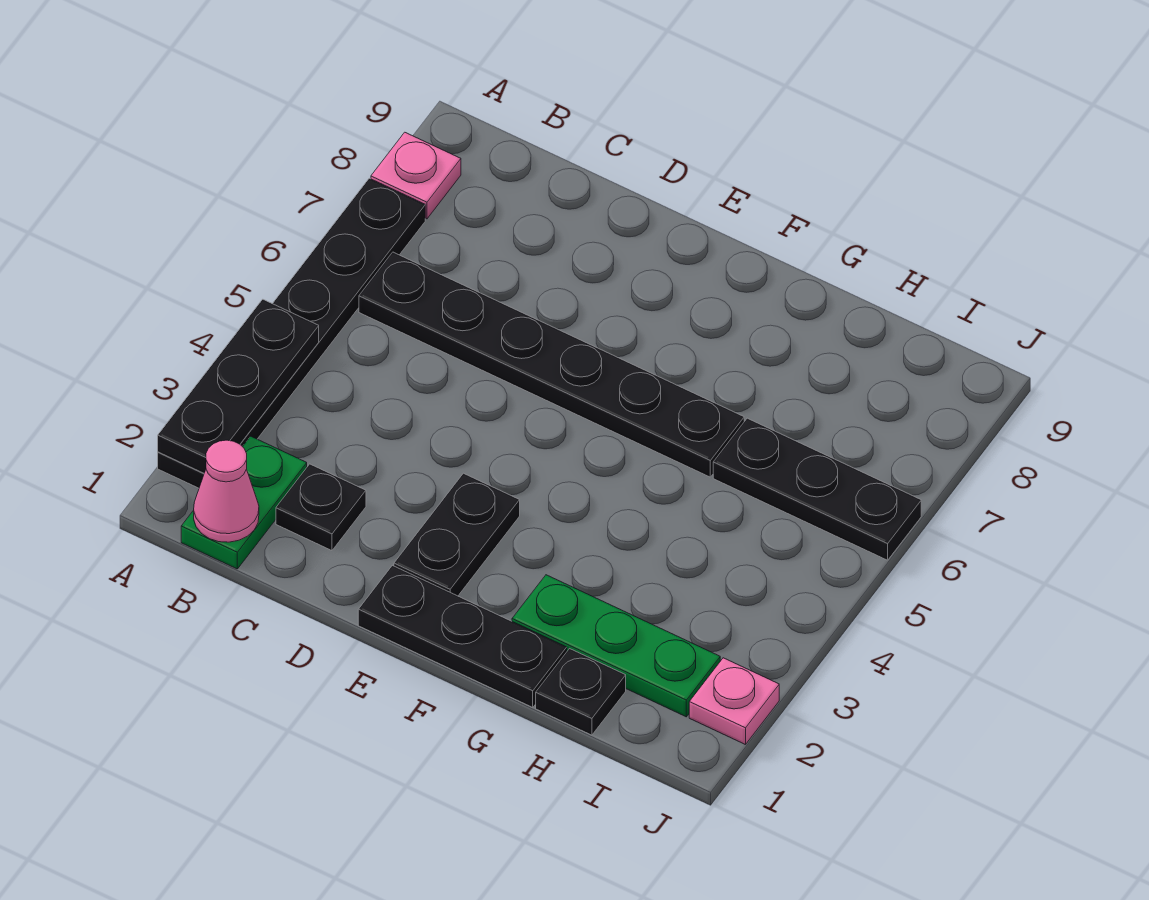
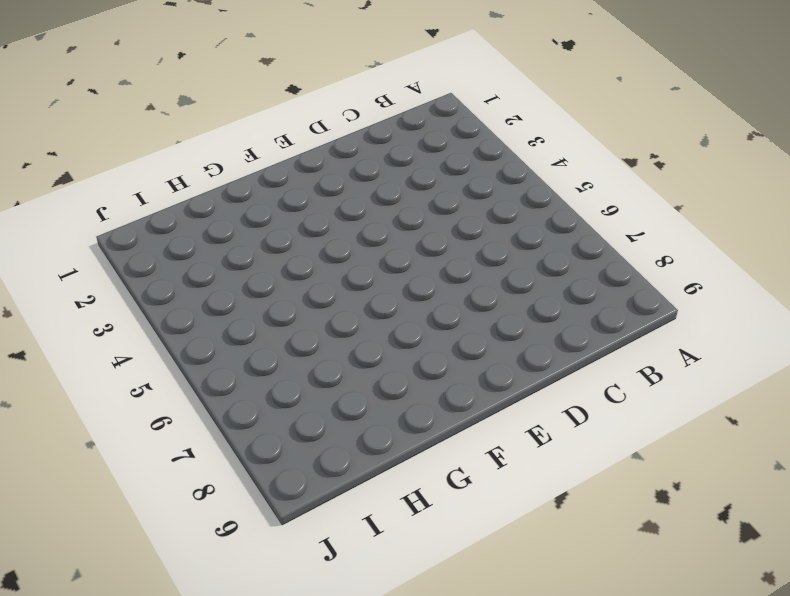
none -> black plate A2:A7 level 1
none -> pink plate A8 level 1
none -> green plate B1:B2 level 1

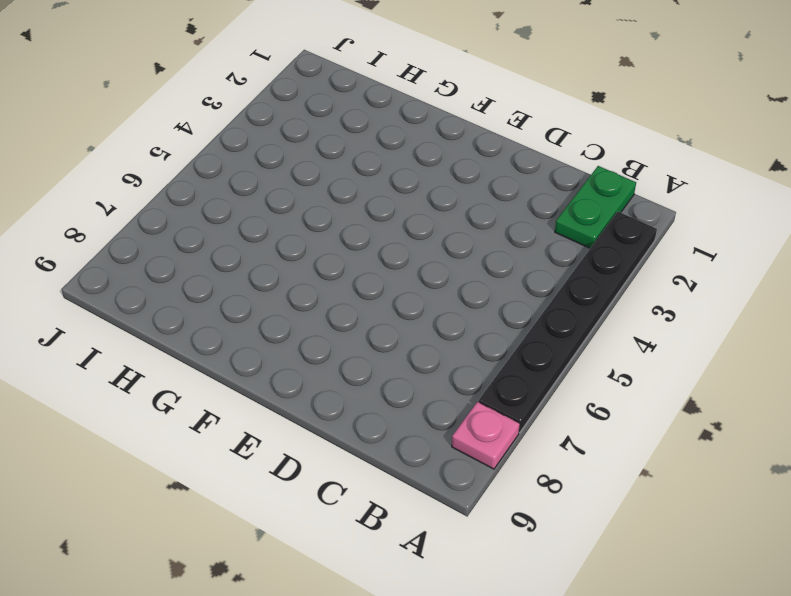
none -> black plate B6:G6 level 1
none -> black plate C2 level 1
none -> black plate E1:G1 level 1

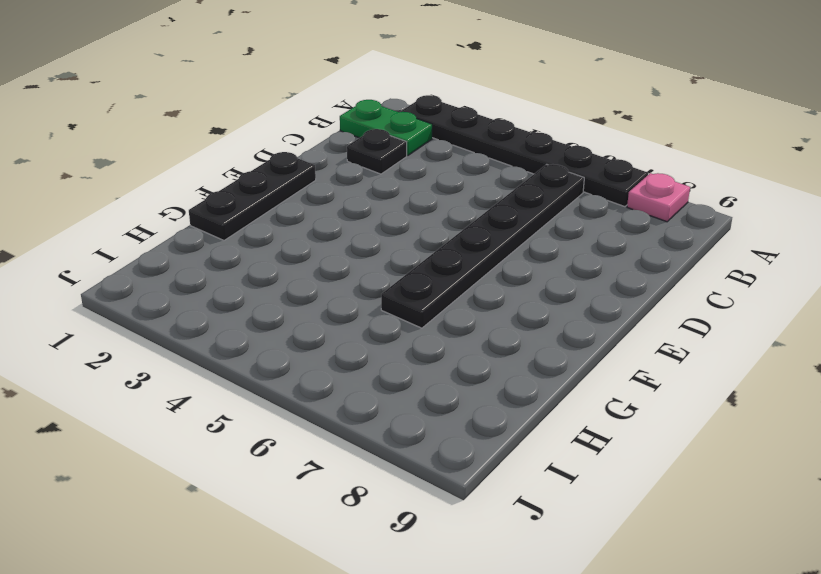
none -> black plate E2:E3 level 1
none -> green plate G2:I2 level 1
none -> black plate H1 level 1

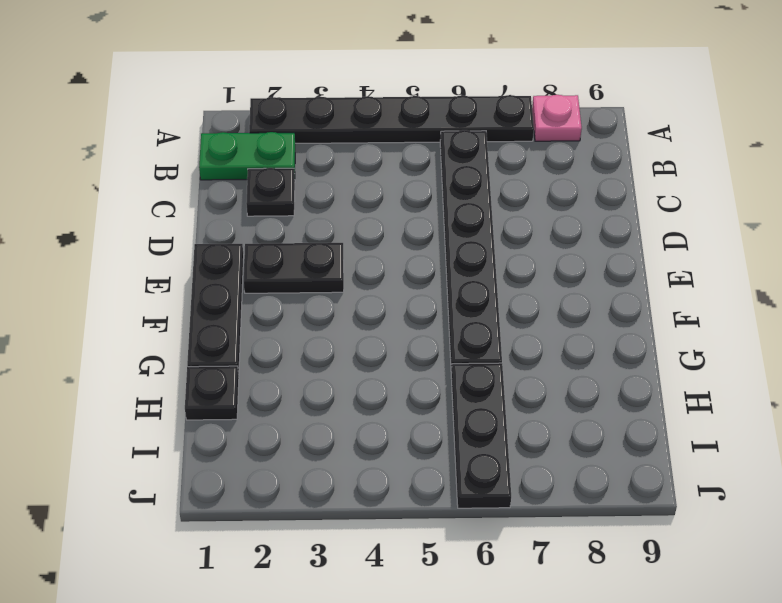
none -> green plate G2:I2 level 1
none -> pink plate J2 level 1
none -> black plate A2:A4 level 2

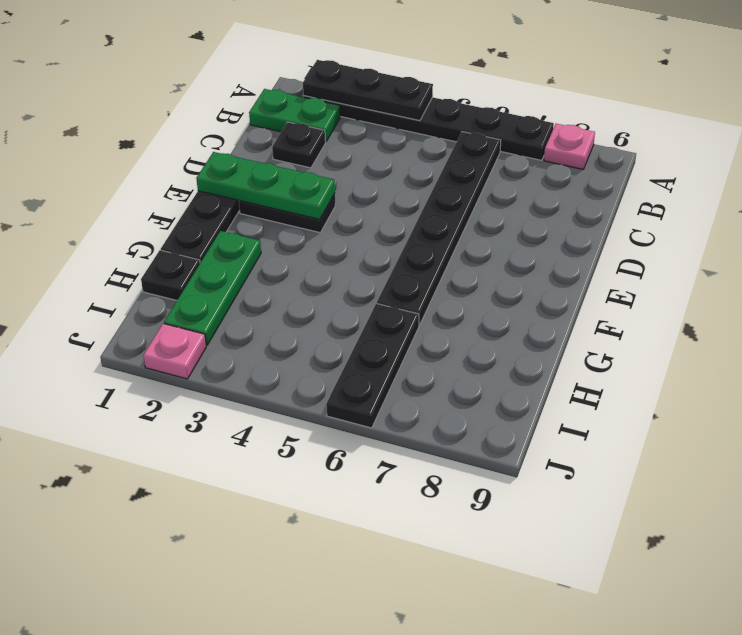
green plate E1:E3 level 2 -> none
none -> pink cone B1 level 2

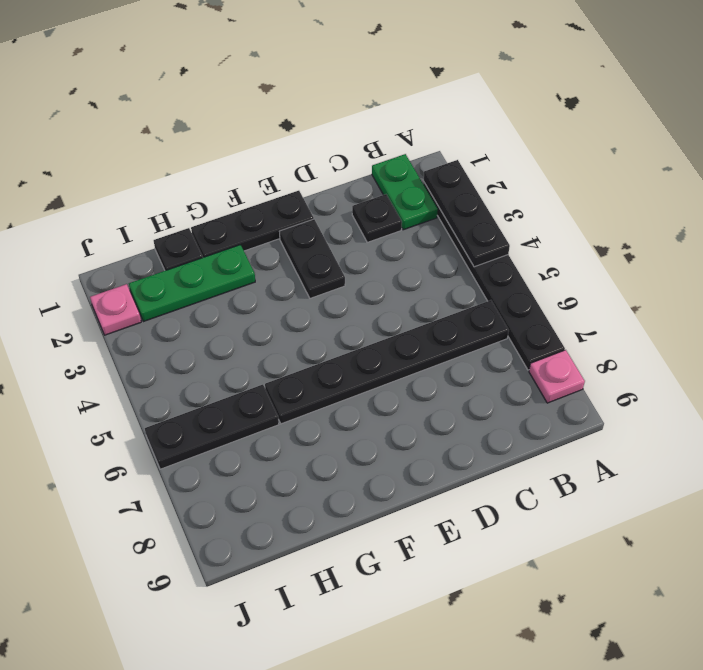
none -> pink cone B1 level 2

